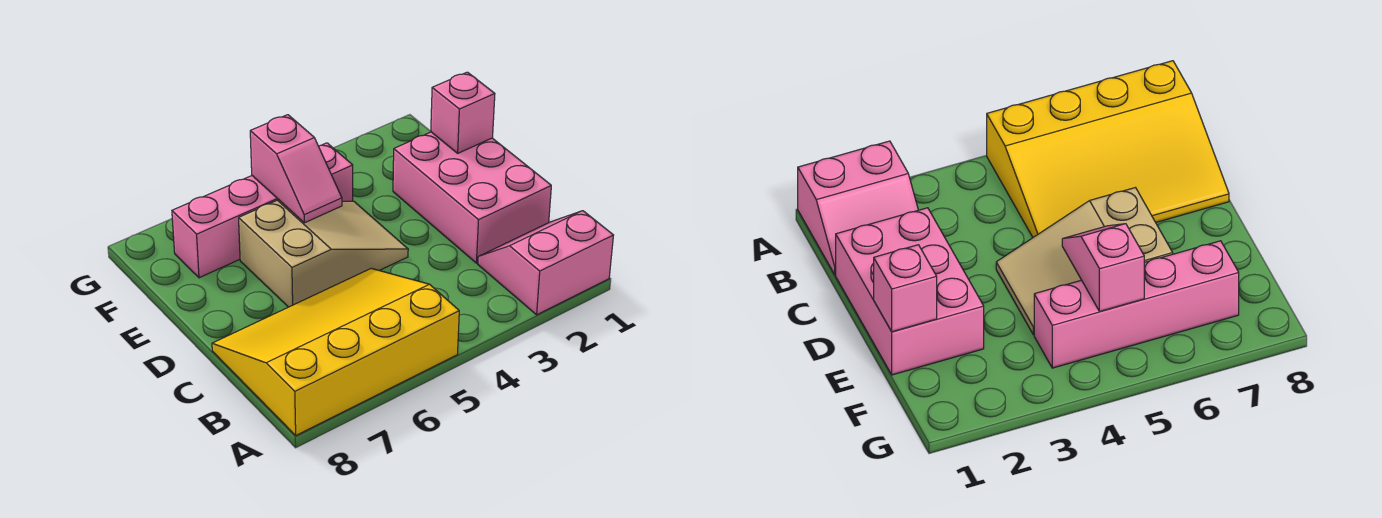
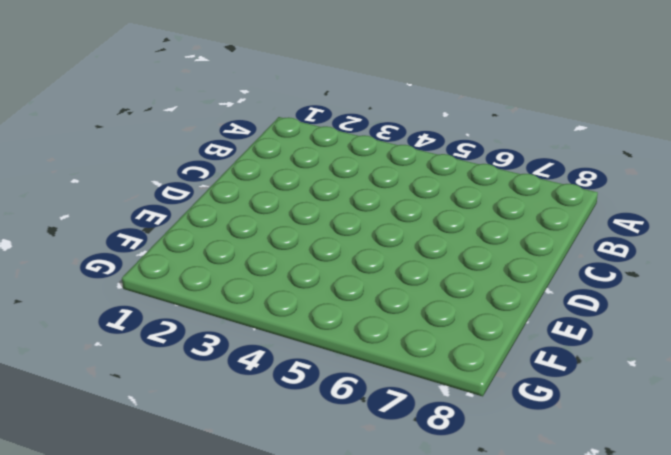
none -> pink slope A1:B2 level 1 top A
none -> yellow slope A5:C8 level 1 top A

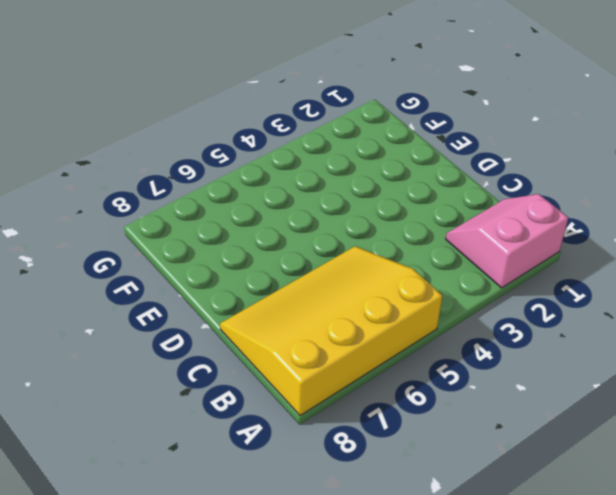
none -> pink brick C1:E2 level 1
none -> tan slope D4:E6 level 1 top 6

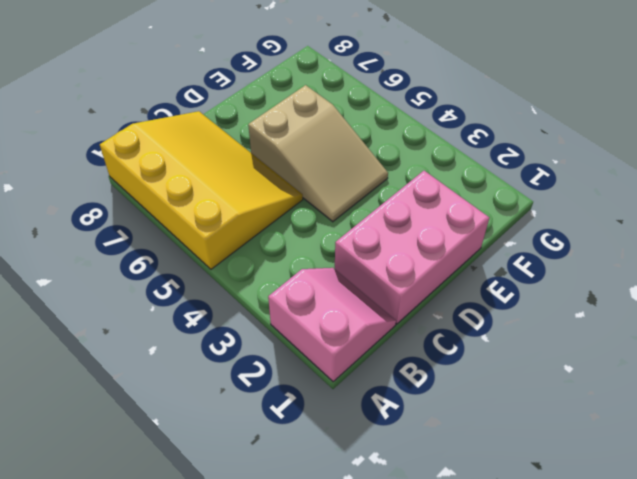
none -> pink brick F4:F7 level 1
none -> pink brick E1 level 2

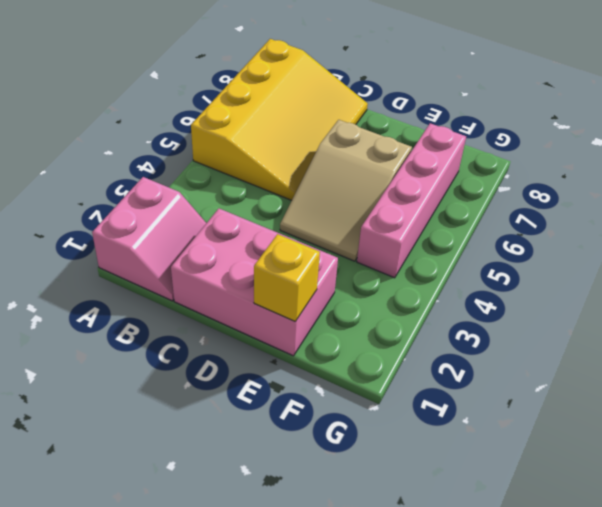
yellow brick E1 level 2 -> pink brick E1 level 2
none -> pink slope E5:F5 level 2 top F

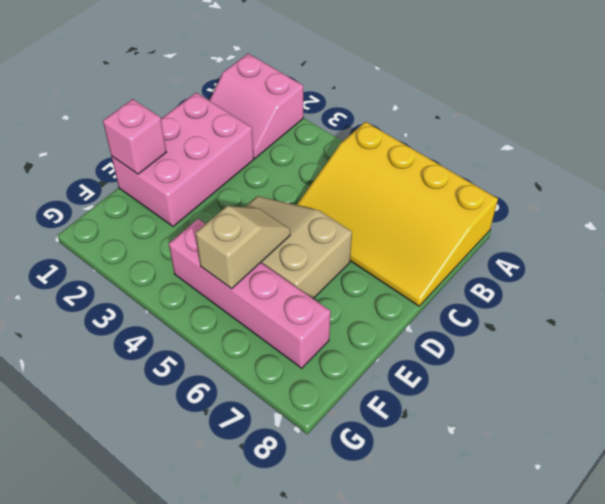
tan slope E5:F5 level 2 top F -> pink slope E5:F5 level 2 top F

